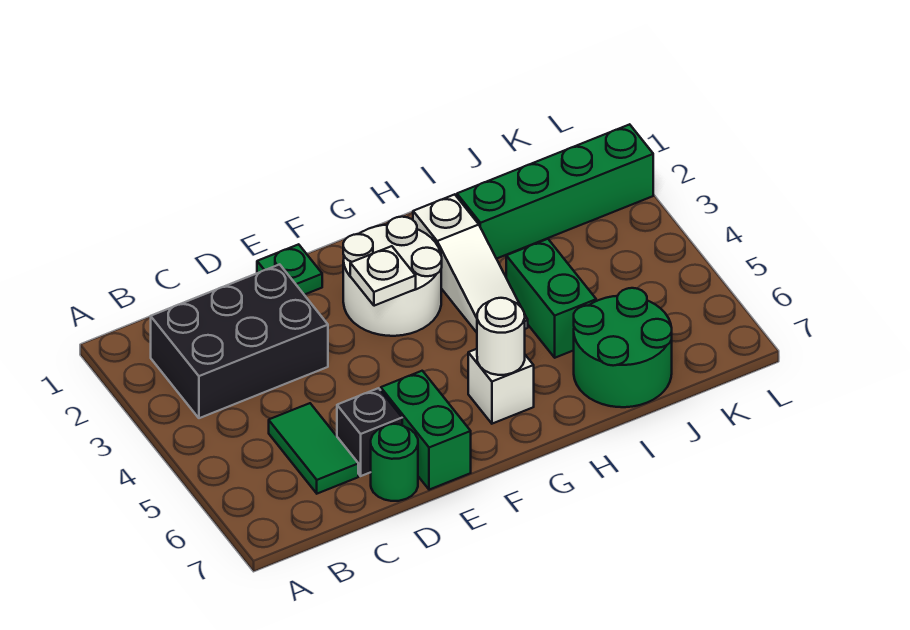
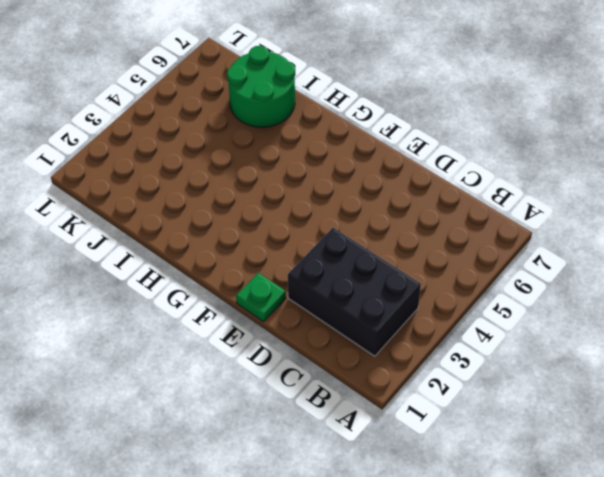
none -> green tile C5:C6 level 1
none -> black brick D6 level 1
none -> green round brick D7 level 1

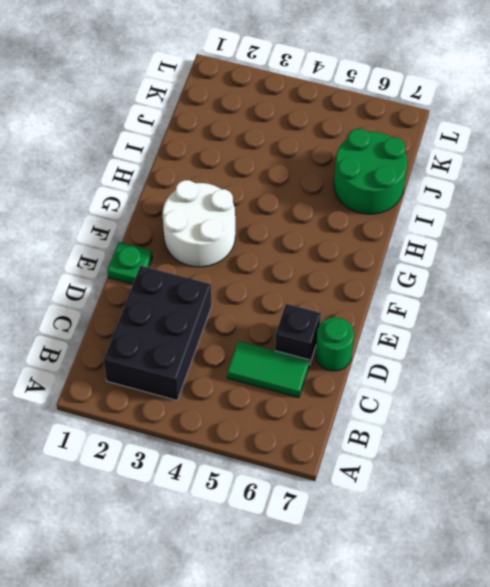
none -> green brick E6:E7 level 1
none -> white brick G6 level 1
none -> white slope H2:H4 level 1 top 2

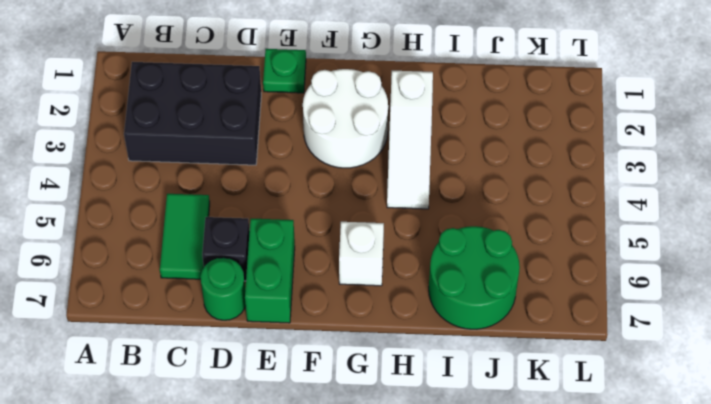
none -> green brick I2:L2 level 1
none -> green brick I4:I5 level 1
none -> white plate F3 level 2

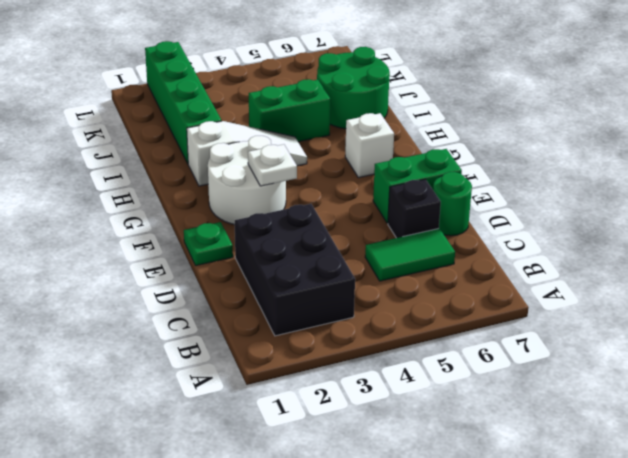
none -> white round brick G6 level 2

